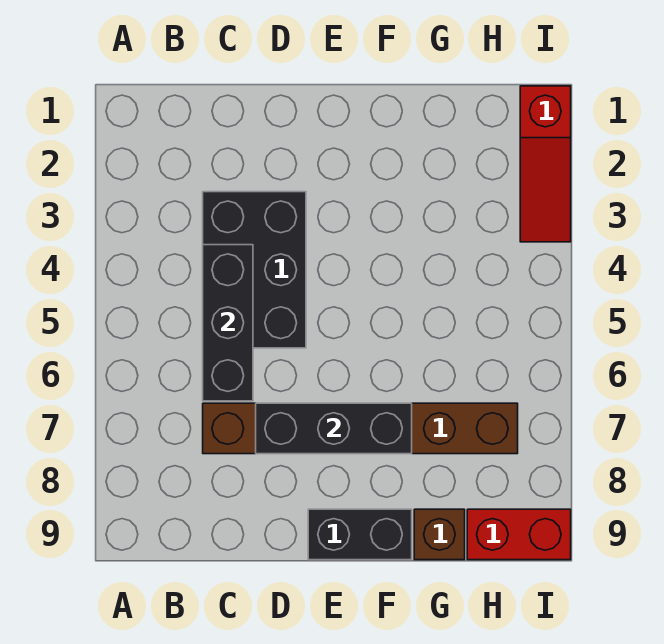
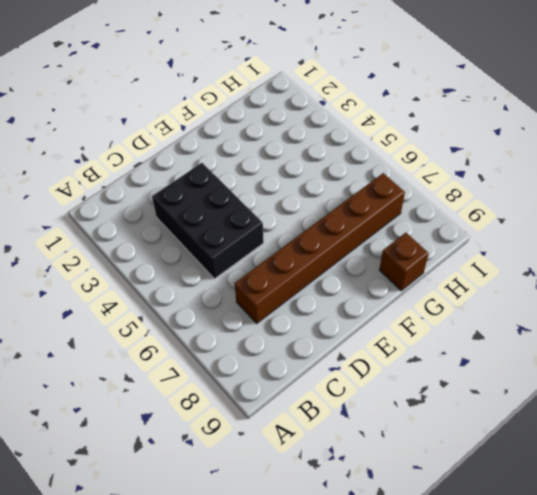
none -> black brick E9:F9 level 1
none -> red brick H9:I9 level 1

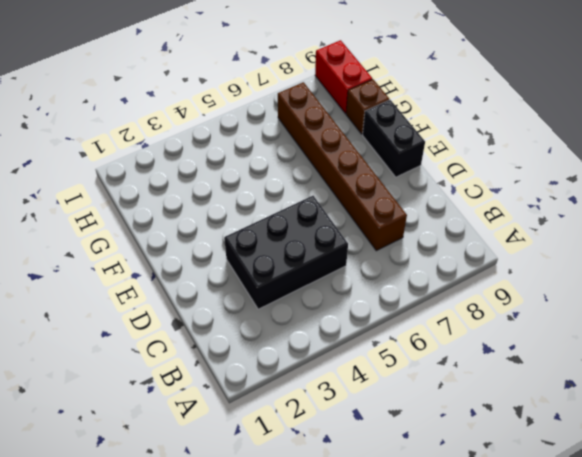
none -> red slope I1:I3 level 1 top 1
none -> black brick C4:C6 level 2

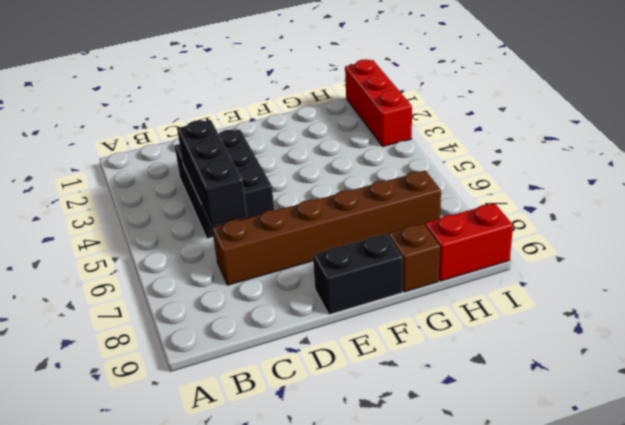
red brick I1:I3 level 1 -> red slope I1:I3 level 1 top 1
none -> black brick D7:F7 level 2

